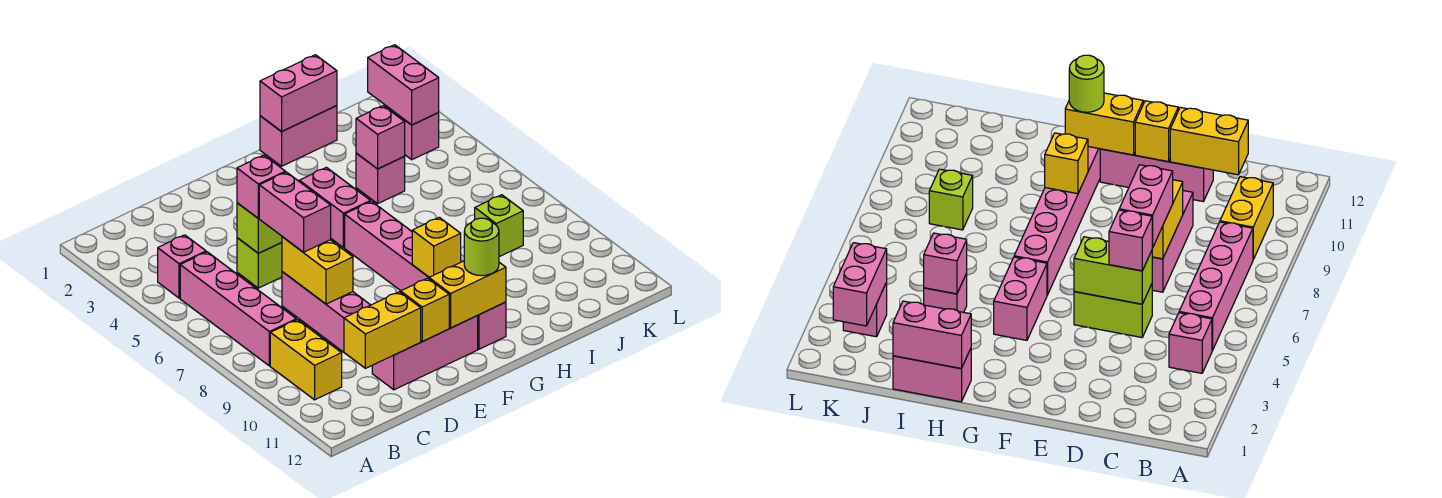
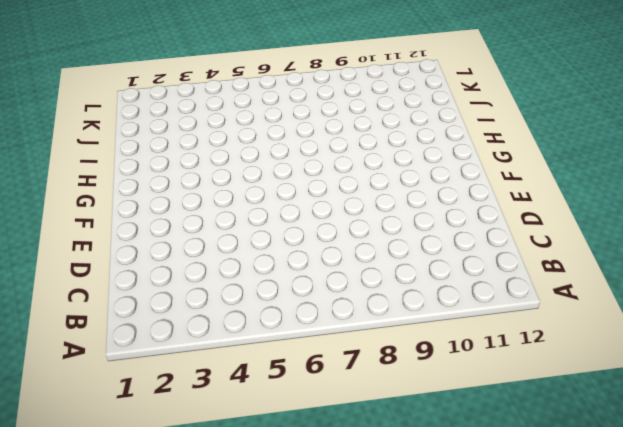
none -> pink brick B4 level 1
none -> pink brick B5:B8 level 1
none -> yellow brick B9:B10 level 1

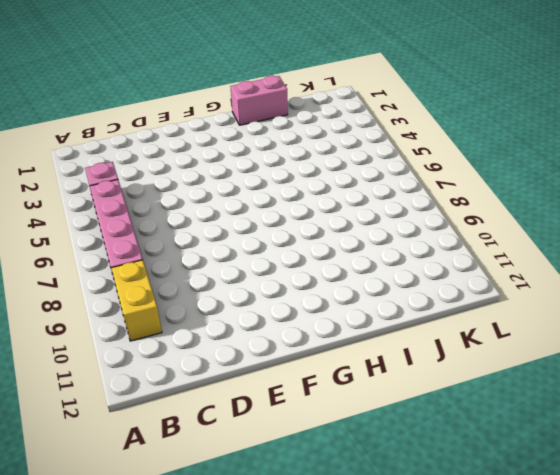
none -> lime brick D5:E5 level 1
none -> pink brick D7:D9 level 1
none -> pink brick D11:F11 level 1

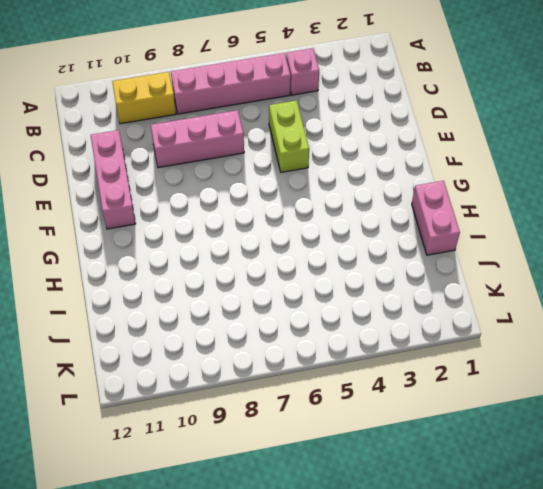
none -> pink brick G4:G5 level 1
none -> pink brick G6:G11 level 1
none -> pink brick I4 level 1

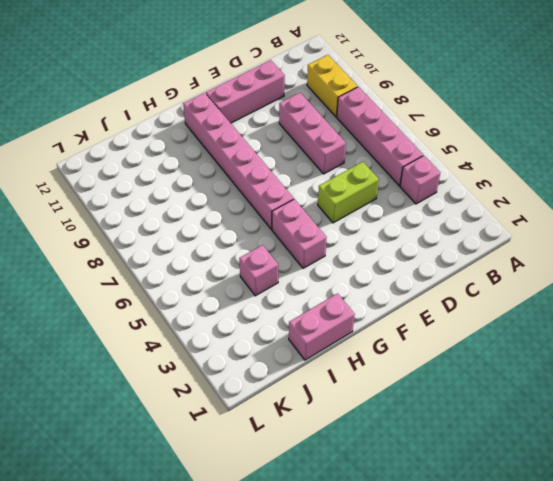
none -> lime brick J8 level 1
none -> pink brick K3 level 1
none -> yellow brick C11:D11 level 2

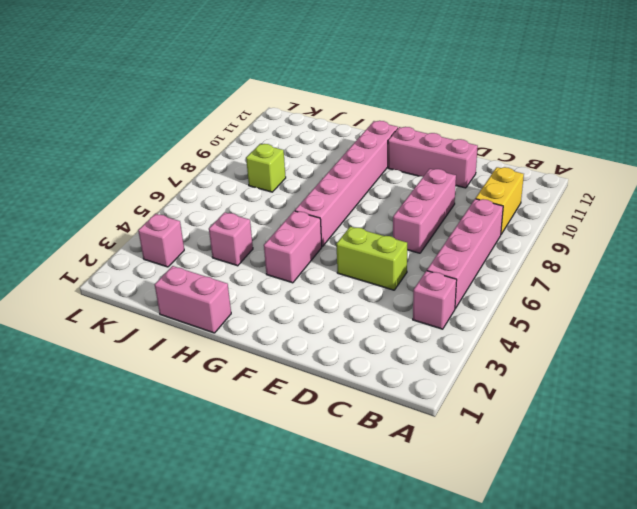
none -> yellow brick C11:D11 level 2
none -> lime brick D5:E5 level 2
none -> yellow brick D7:D8 level 2

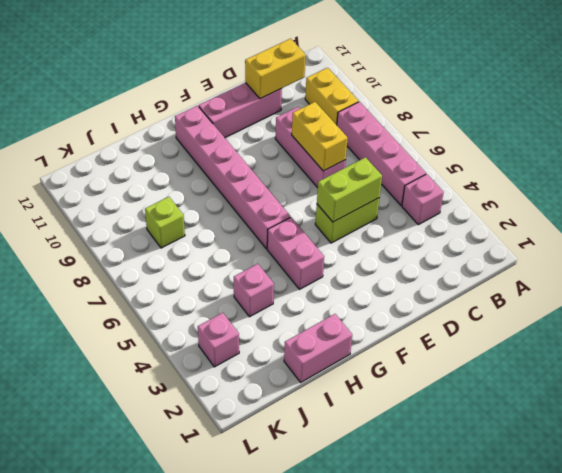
none -> yellow brick E11 level 2
none -> yellow brick F11:G11 level 2
none -> yellow brick G9 level 2

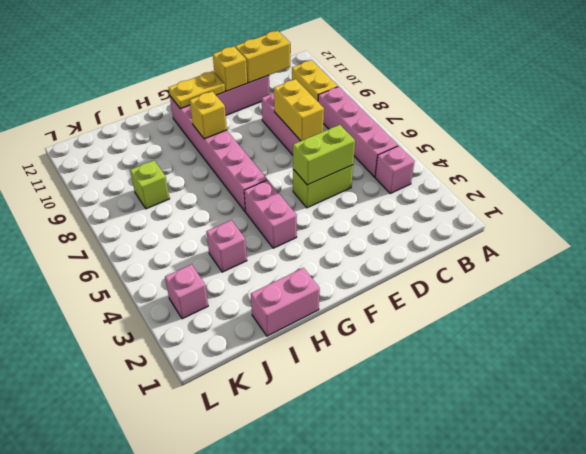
yellow plate F11:G11 level 2 -> yellow brick F11:G11 level 2
none -> pink brick H1:I1 level 2
none -> pink brick I4 level 2
none -> pink brick K2:K3 level 2

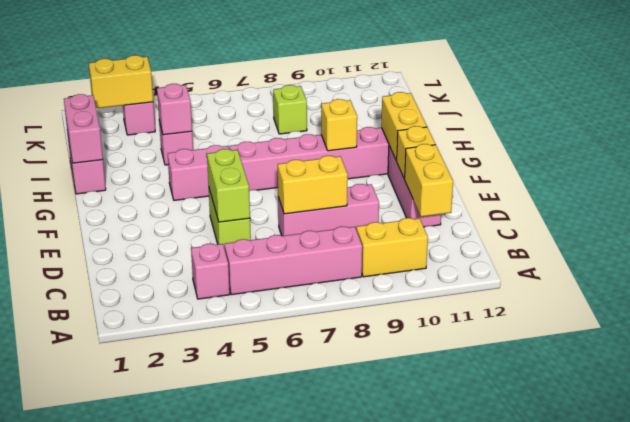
yellow brick K2:K3 level 2 -> pink brick K2:K3 level 2
none -> pink brick D5 level 3
none -> pink brick D6:D7 level 3
none -> lime round brick G11 level 3

